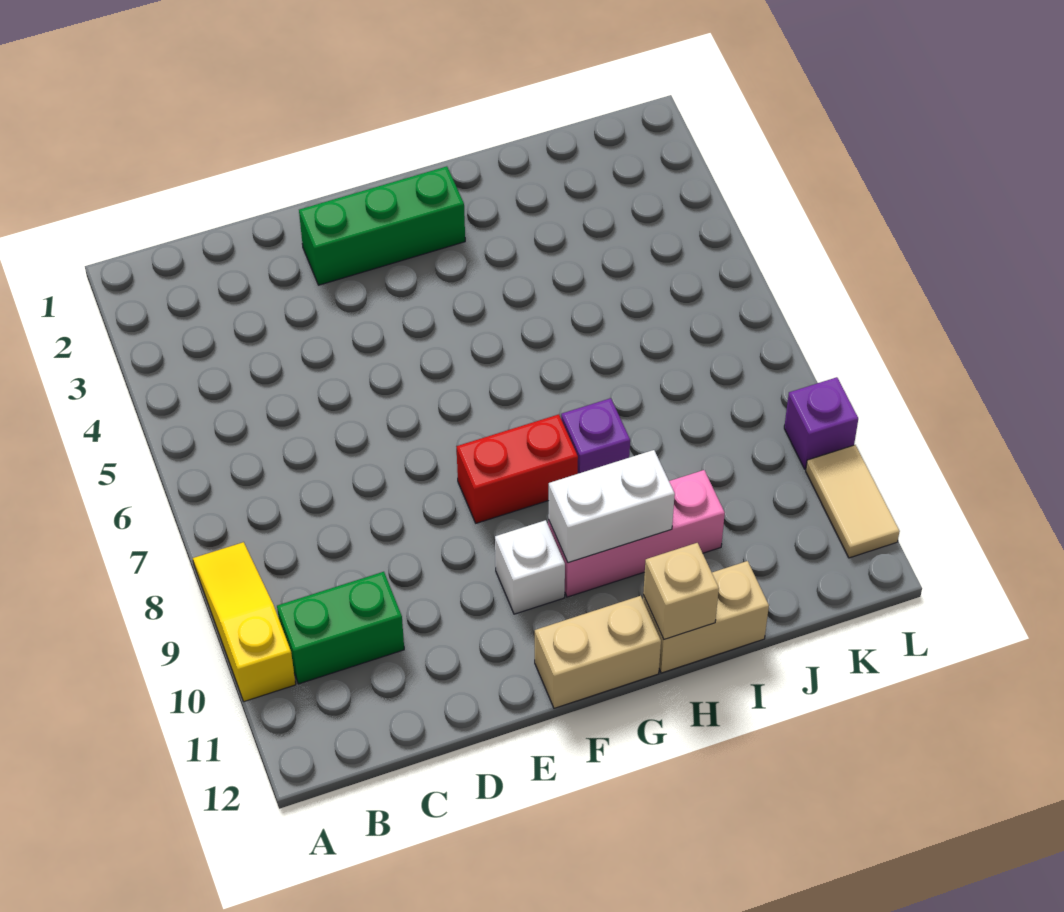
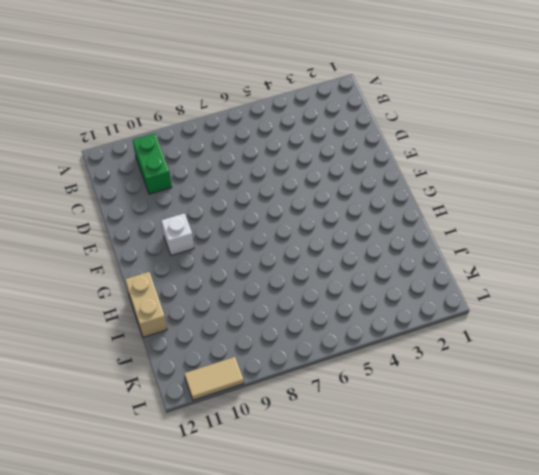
none -> yellow slope A8:A10 level 1 top 10
none -> green brick E2:G2 level 1
none -> red brick F8:G8 level 1

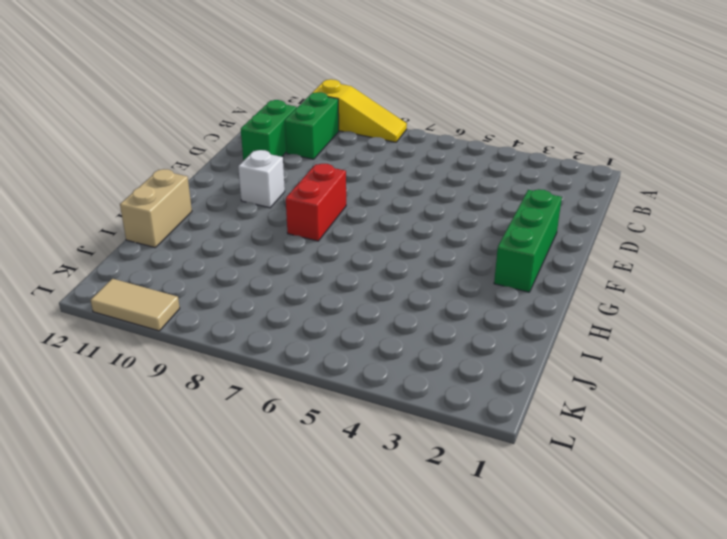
green brick C11:D11 level 1 -> none
none -> tan brick F12:G12 level 1
none -> pink brick G10:I10 level 1
none -> purple brick H8 level 1

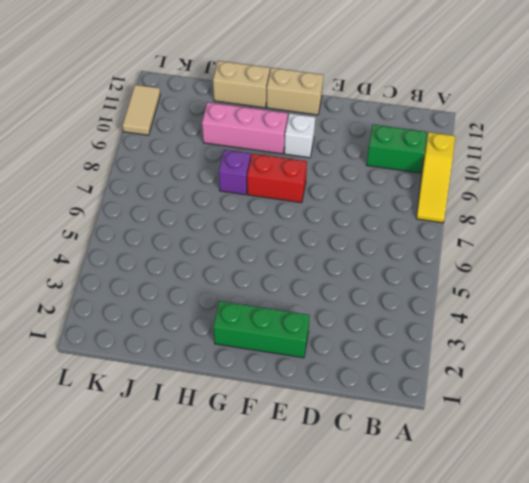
none -> purple brick L9 level 1
none -> white brick G10:H10 level 2
none -> tan brick H12 level 2

